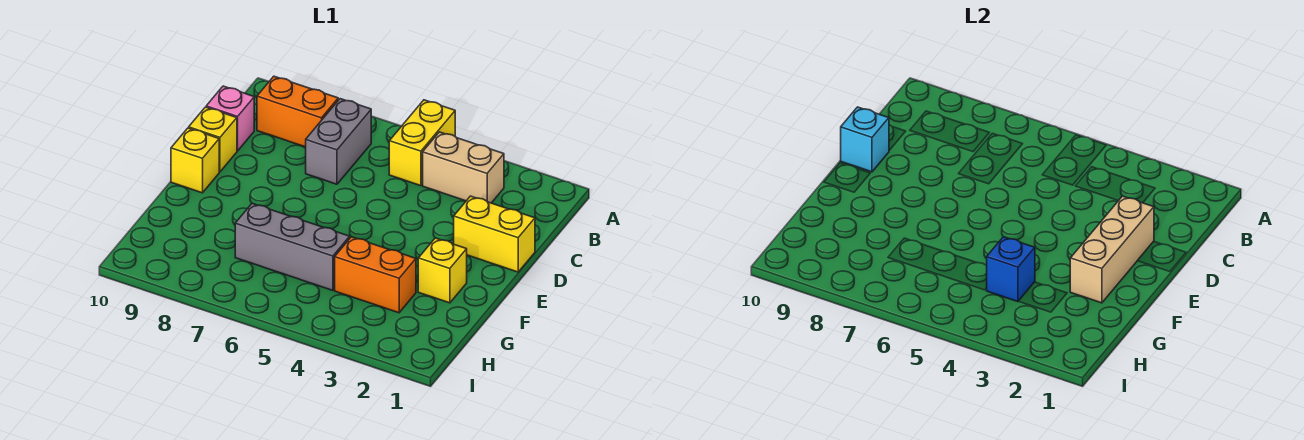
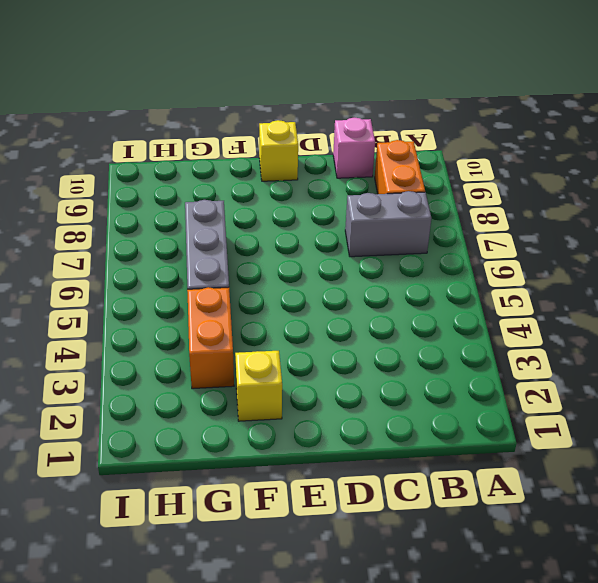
none -> yellow brick A5:B5 level 1
none -> tan brick B3:B4 level 1
none -> yellow brick D1:D2 level 1

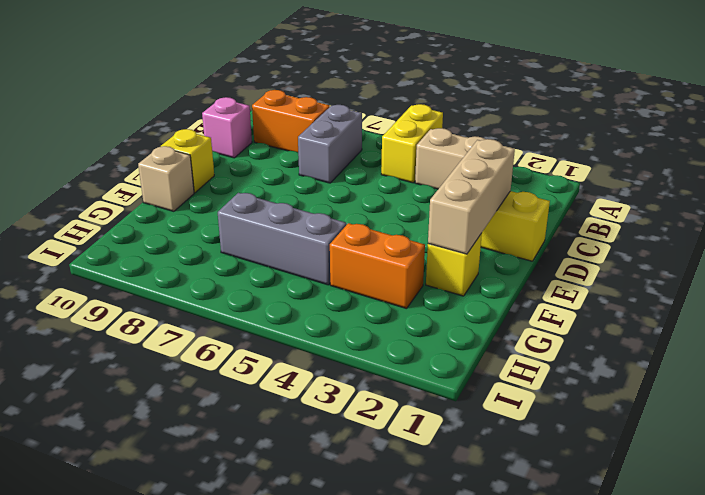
tan brick F10 level 1 -> none
none -> yellow brick D10 level 1
none -> cyan brick D10 level 2
none -> blue brick G4 level 2

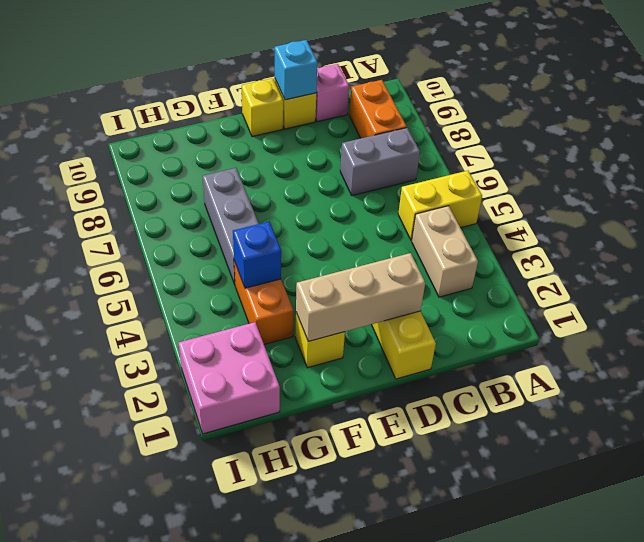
pink brick H1:I2 level 1 -> none

